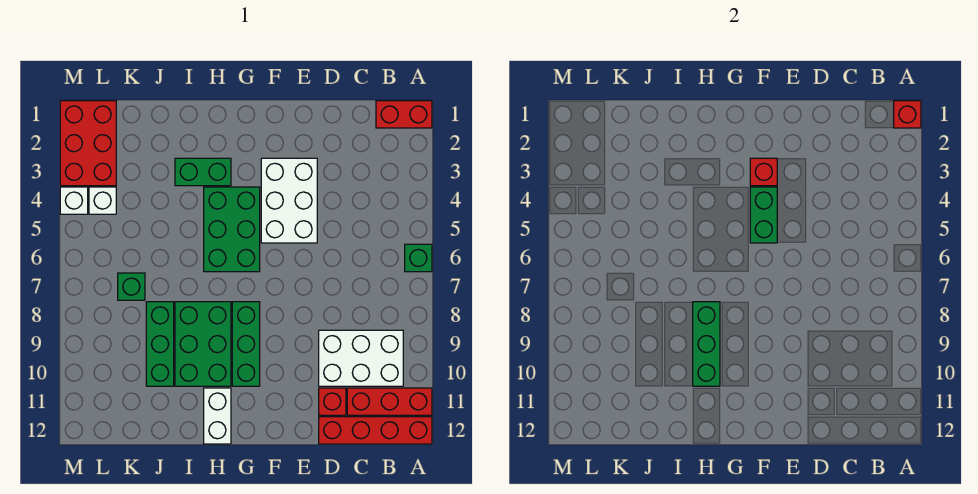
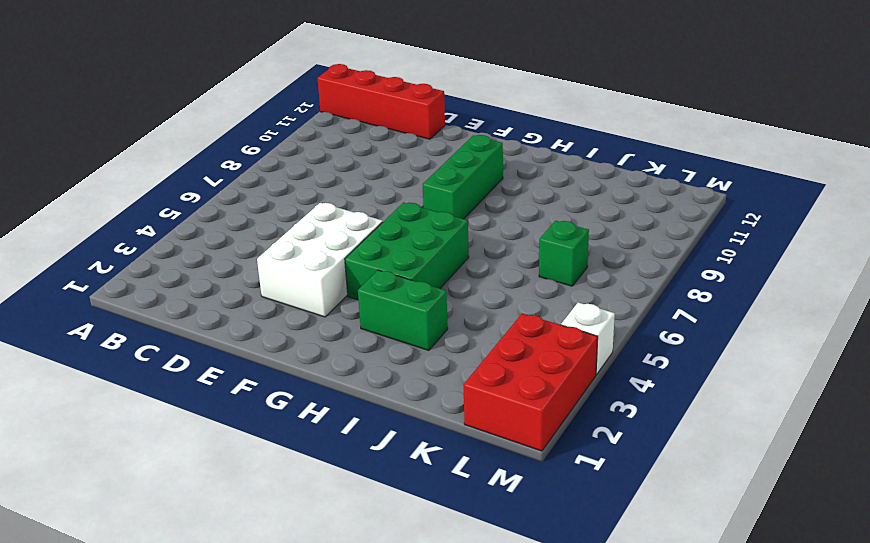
none -> red brick A1:B1 level 1
none -> green brick A6 level 1
none -> red brick A11:C11 level 1

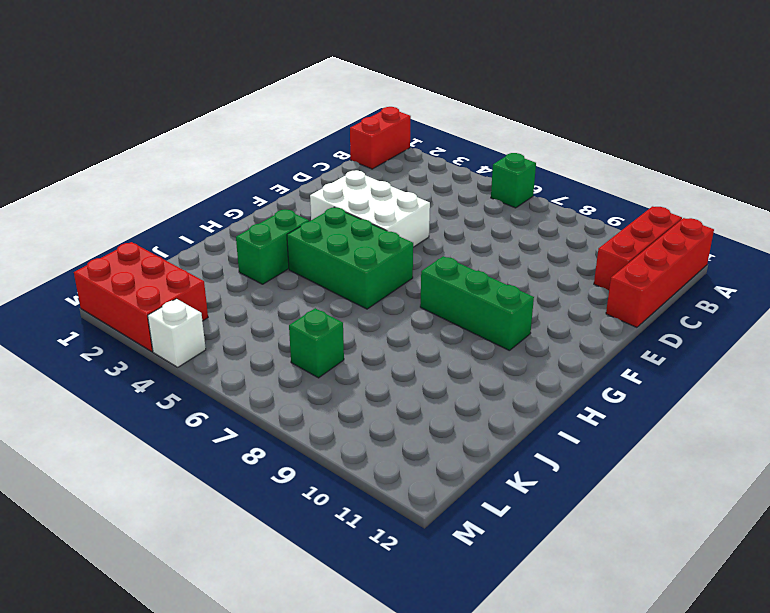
none -> white brick B9:D10 level 1
none -> red brick D11 level 1
none -> green brick H8:I10 level 1

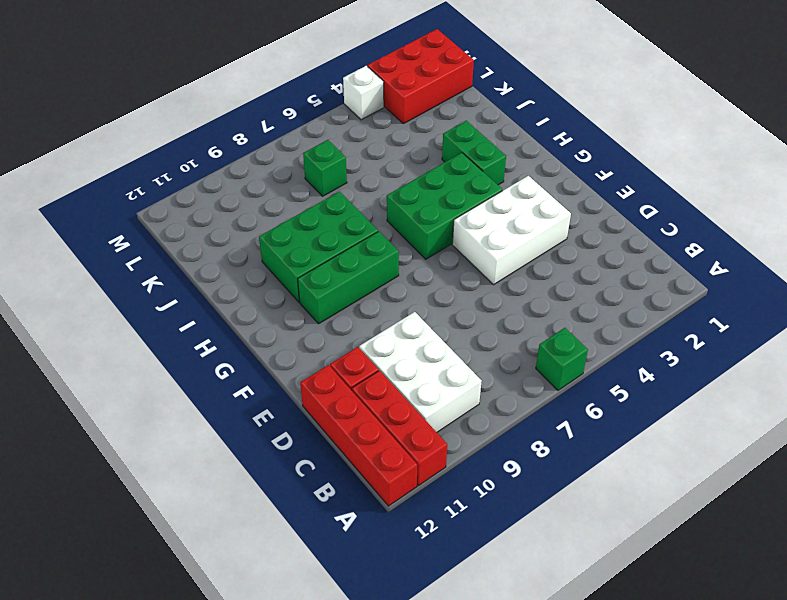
none -> red brick A1:B1 level 1
none -> white brick H11:H12 level 1
none -> green brick J8:J10 level 1

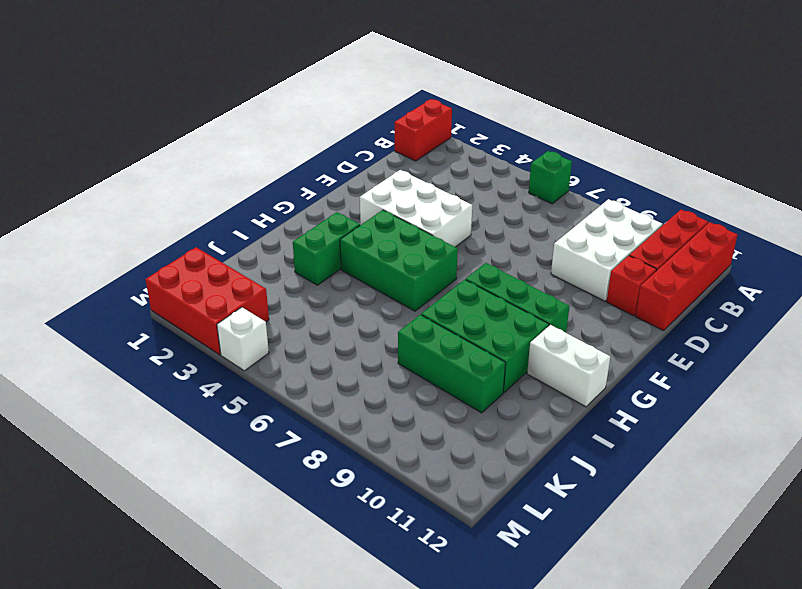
none -> green brick K7 level 1
none -> white brick L4 level 1
none -> red brick A1 level 2

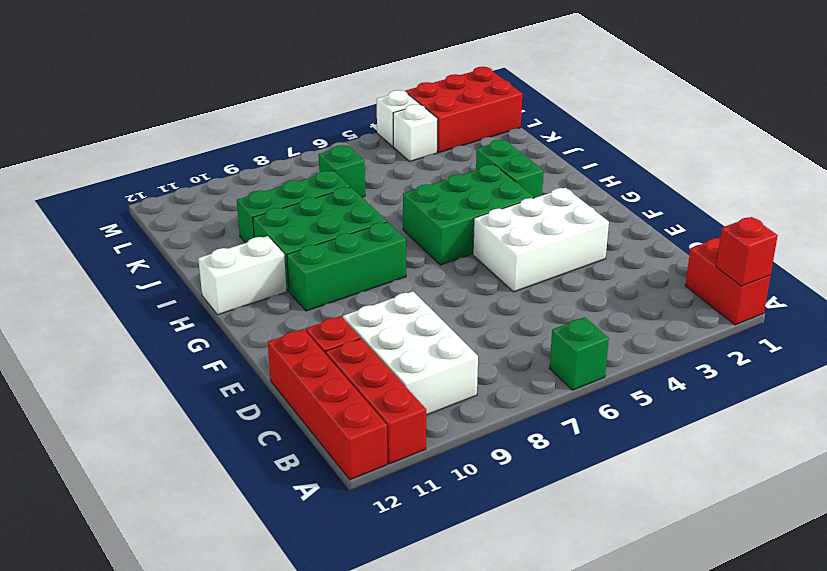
none -> red brick F3 level 2
none -> green brick F4:F5 level 2
none -> green brick H8:H10 level 2

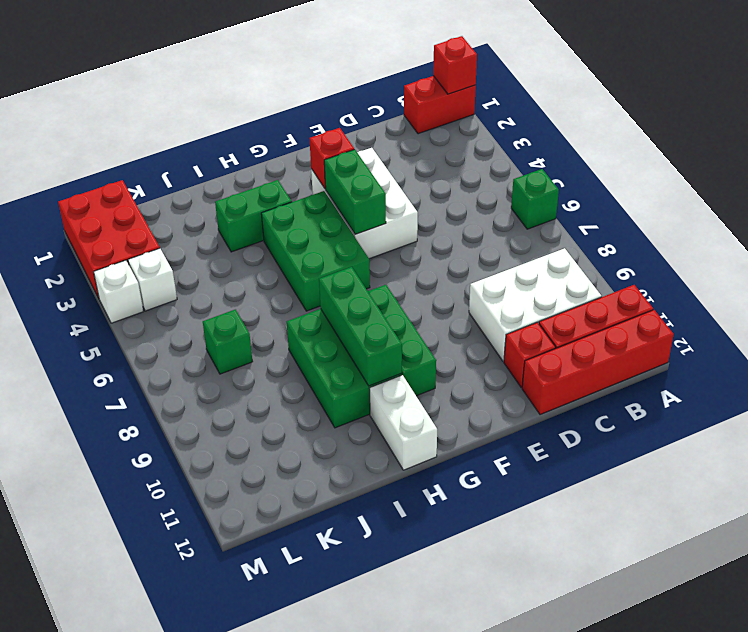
none -> green brick J8:J10 level 1

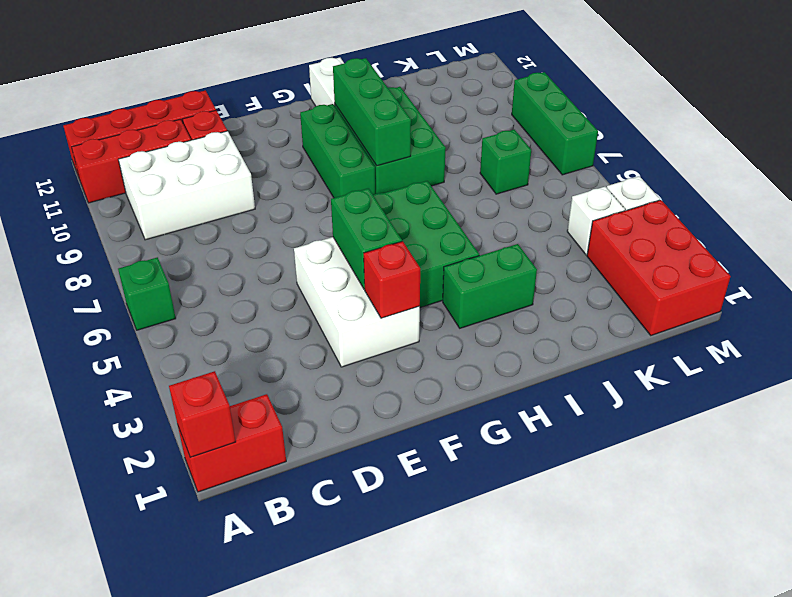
green brick M7:M9 level 1 -> green brick J8:J10 level 1

